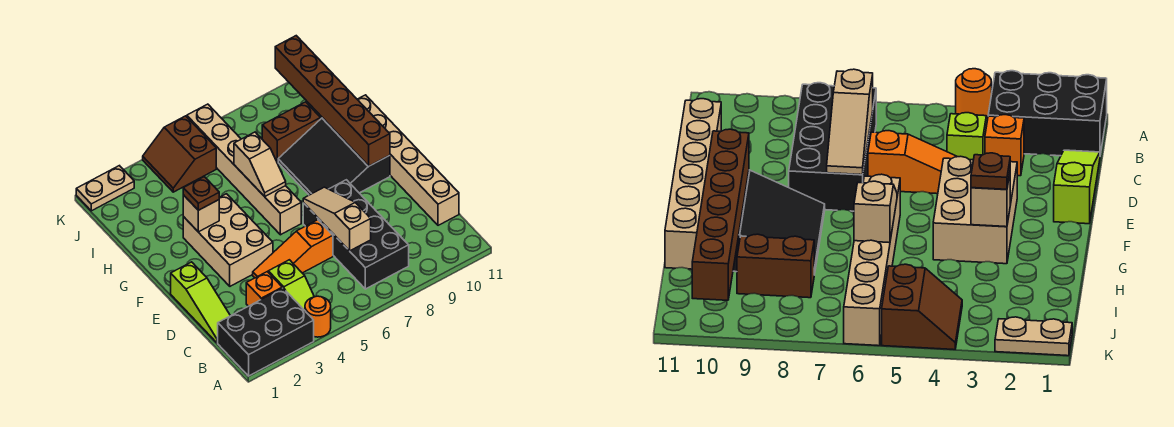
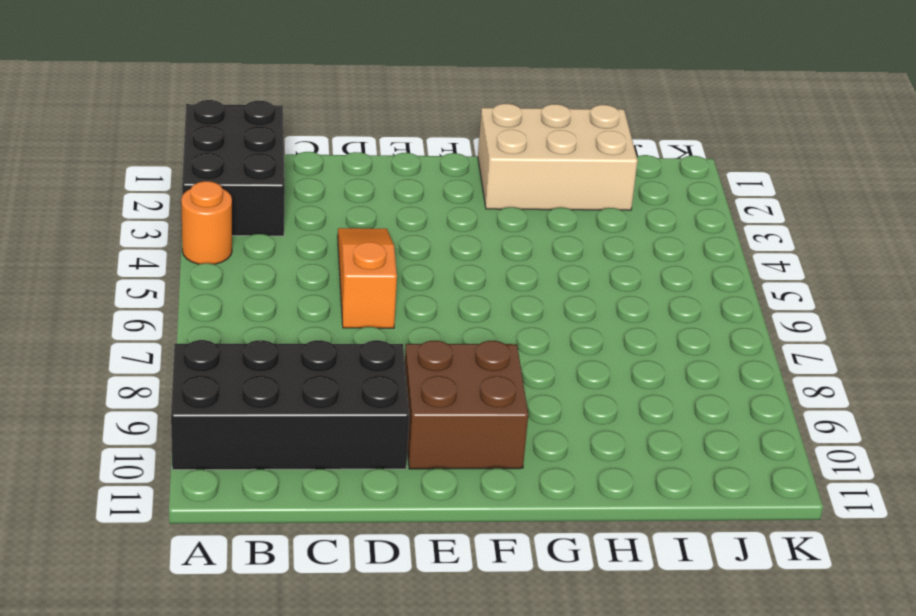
black brick A9:D10 level 1 -> black brick B7:E8 level 1
brown brick E9:F10 level 1 -> black slope F8:H10 level 1 top 10
tan brick G1:I2 level 1 -> tan brick E3:G4 level 1
none -> lime slope B4:C4 level 1 top C
none -> lime slope C1:E1 level 1 top E
none -> orange brick C3 level 1

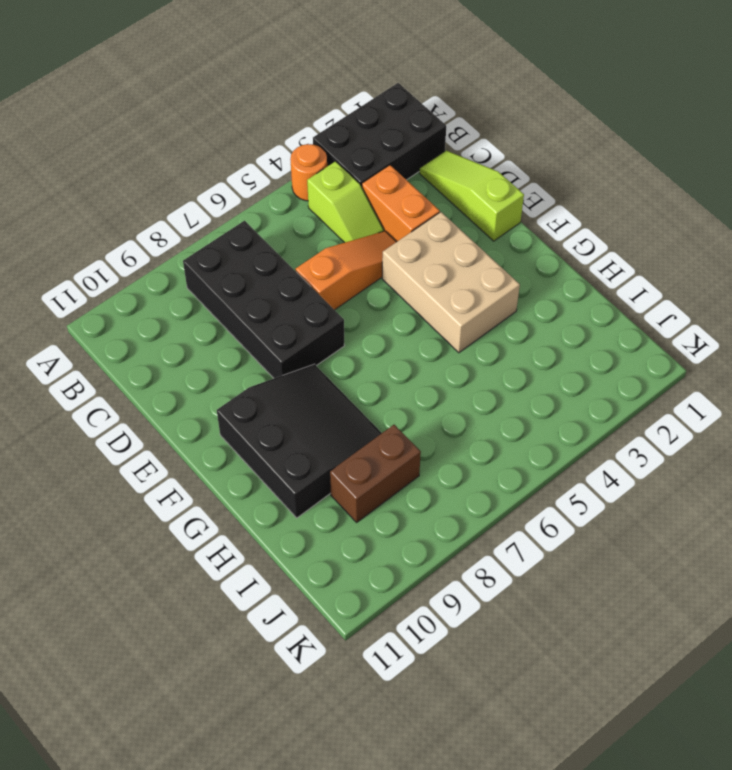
lime slope B4:C4 level 1 top B -> lime slope B4:C4 level 1 top C
orange brick C3:D3 level 1 -> orange brick C3 level 1
none -> tan brick C11:H11 level 1
none -> tan brick F6:K6 level 1
none -> brown slope J4:K5 level 1 top 5

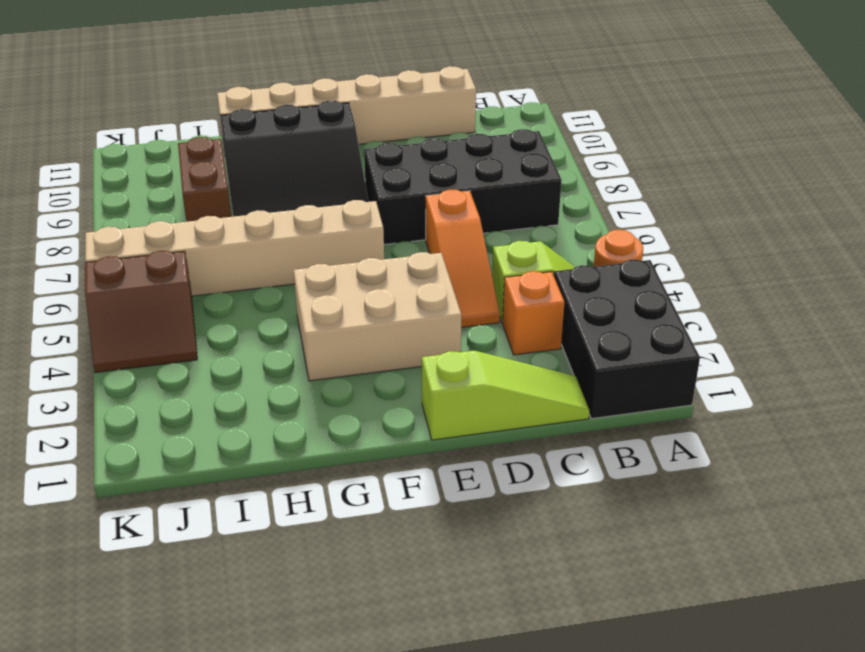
none -> tan plate K1:K2 level 1
none -> tan slope C7:E7 level 2 top C
none -> brown brick F10:K10 level 2

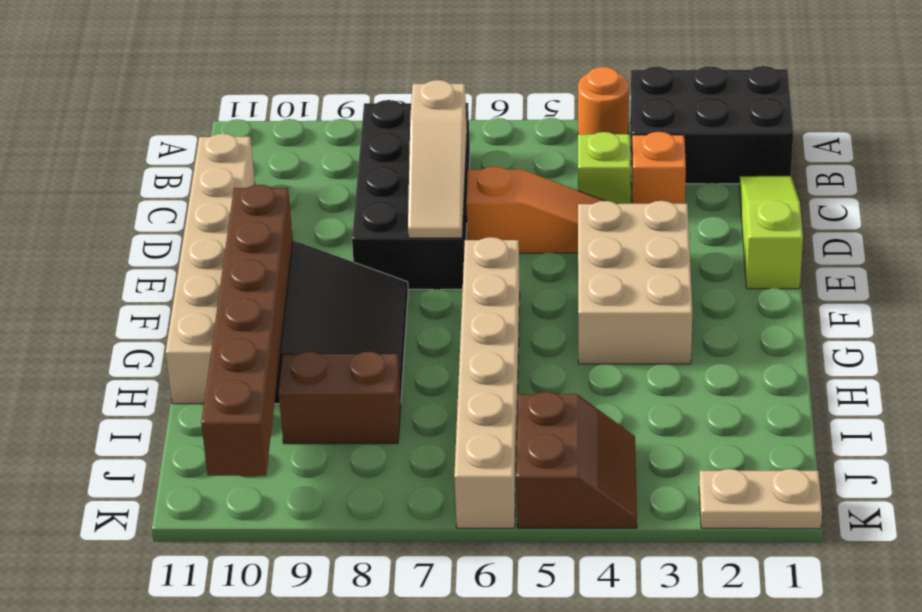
none -> tan brick G3 level 2
none -> tan slope G6:H6 level 2 top H
none -> brown plate G3 level 3

